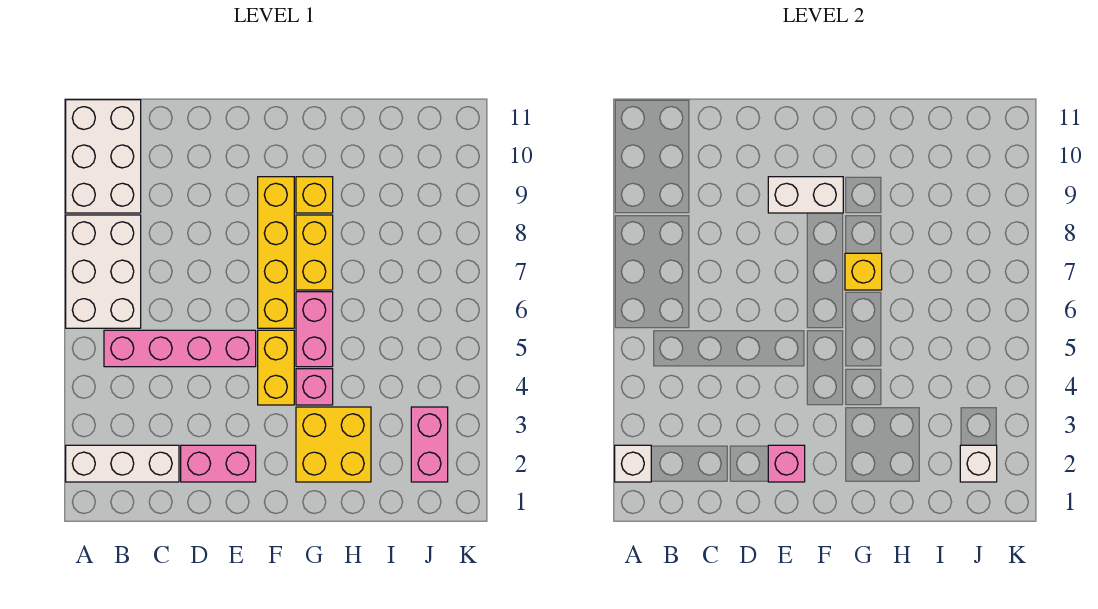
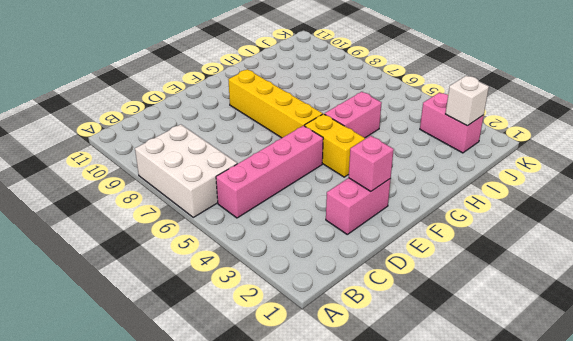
pink brick G5:H5 level 1 -> pink brick G5:G6 level 1
none -> white brick A2:C2 level 1
none -> white brick A9:B11 level 1
none -> yellow brick G2:H3 level 1

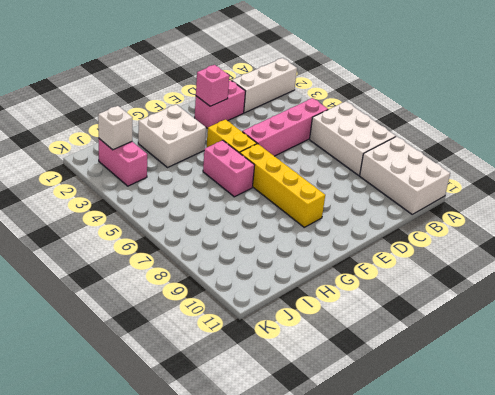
white brick G2:H3 level 1 -> yellow brick G2:H3 level 1
none -> pink brick G4 level 1
none -> yellow brick G7:G8 level 1
none -> yellow brick G9 level 1

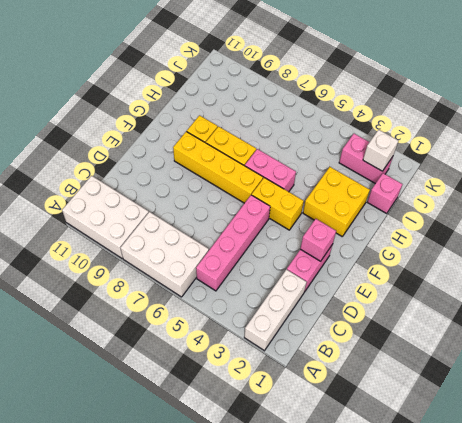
pink brick I1 level 1 -> pink brick G4 level 1
none -> white brick A2 level 2
none -> white brick E9:F9 level 2
none -> yellow brick G7 level 2

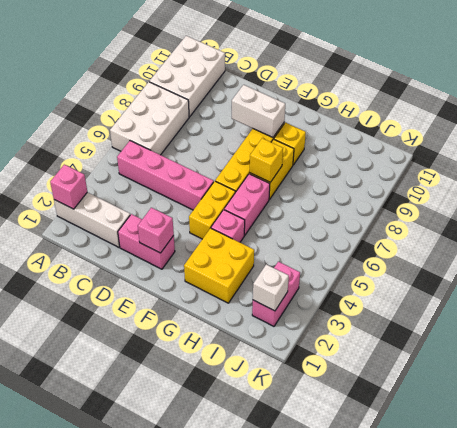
pink brick A2 level 2 -> white brick A2 level 2

